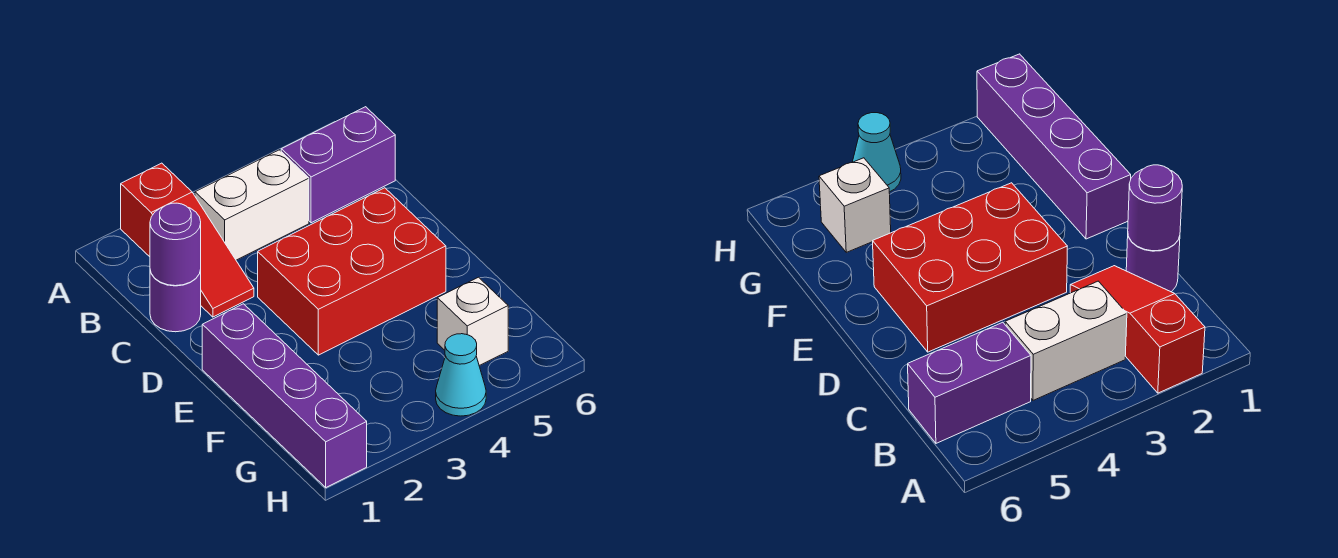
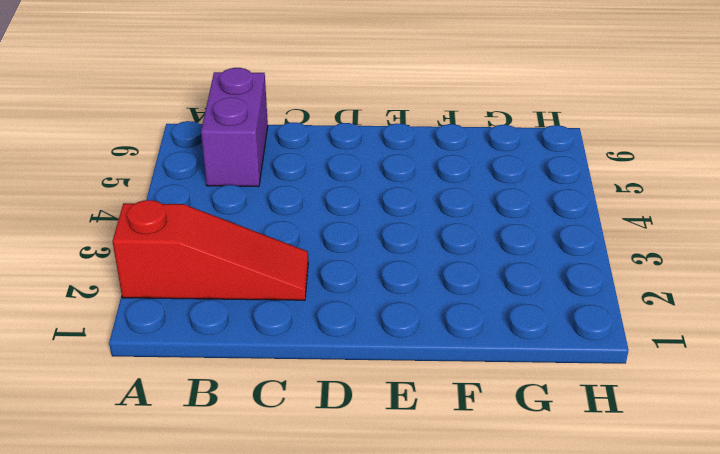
none -> white brick B3:B4 level 1
none -> purple round brick C1 level 1

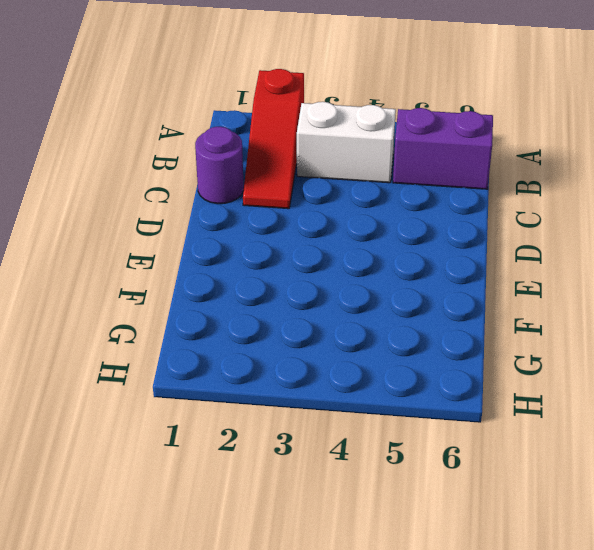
none -> red brick D3:E5 level 1
none -> purple brick E1:H1 level 1

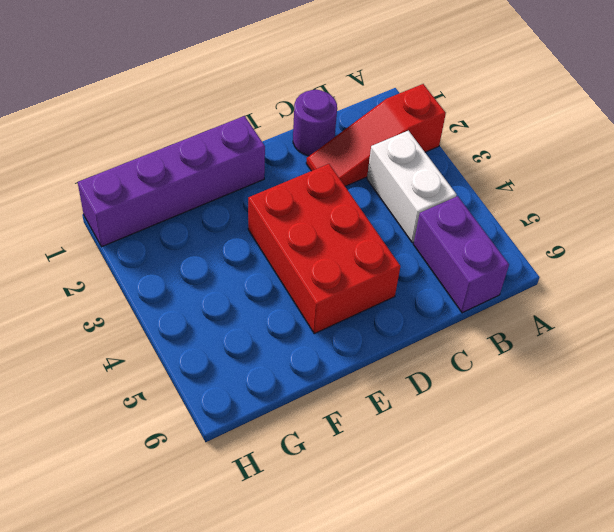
none -> white brick G5 level 1
none -> cyan cone H4 level 1

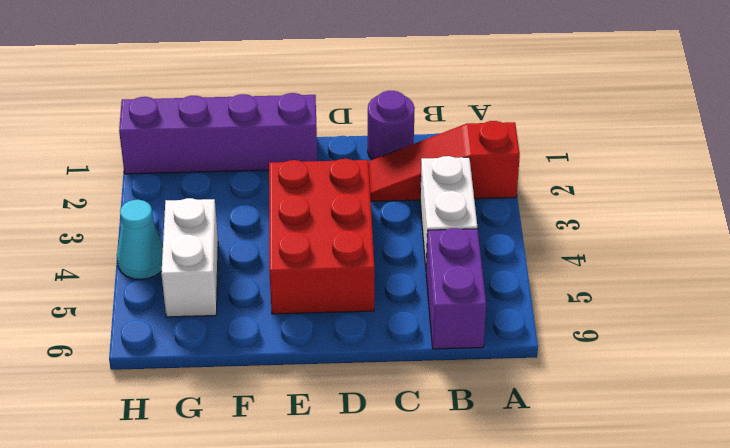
white brick G4:G5 level 1 -> white brick G5 level 1
none -> purple round brick C1 level 2

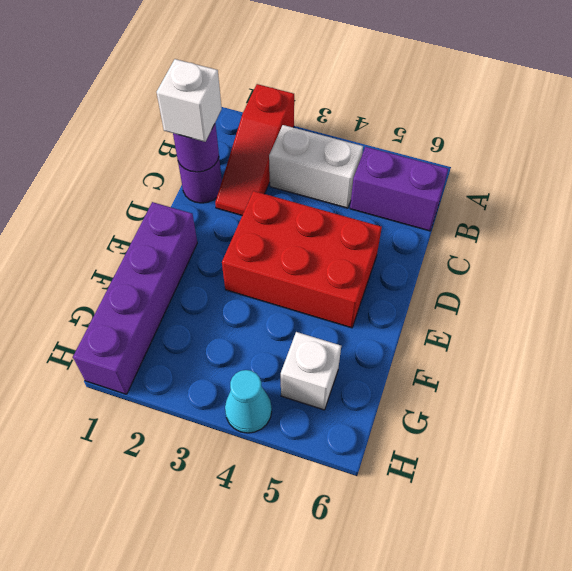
white brick C1 level 3 -> none

